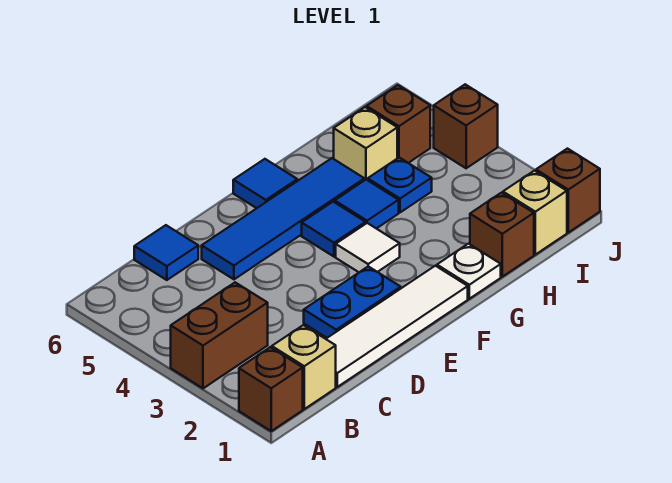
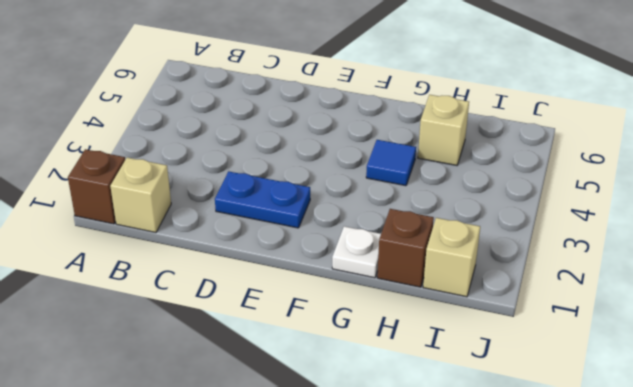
none -> brown brick A3:B3 level 1
none -> white tile C1:F1 level 1
none -> blue tile C6 level 1

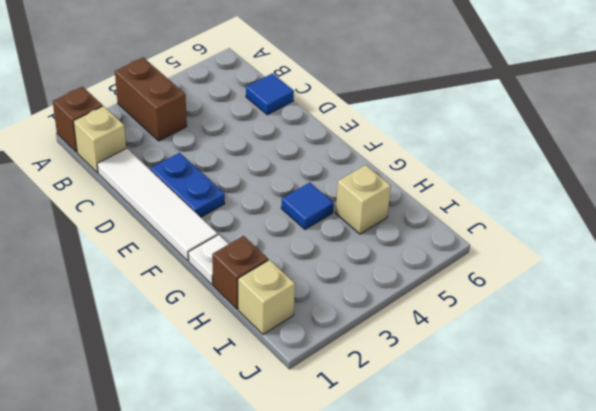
none -> blue tile D5:G5 level 1
none -> white tile F3 level 1
none -> blue tile F4 level 1

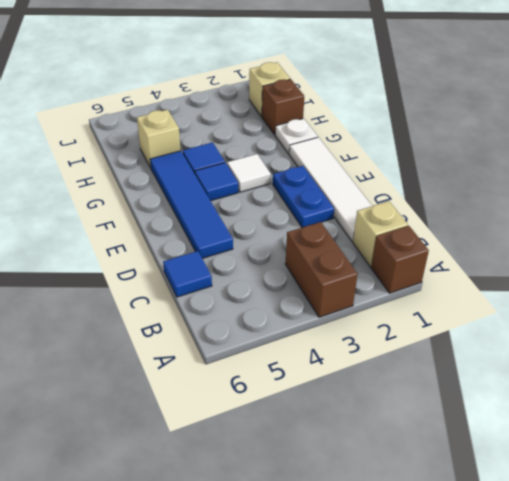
none -> blue tile F6 level 1
none -> blue plate H4 level 1
none -> brown brick I5 level 1

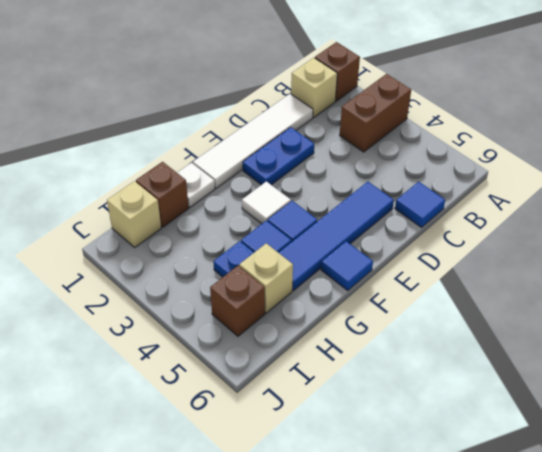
none -> brown brick J1 level 1
none -> brown brick J4 level 1

